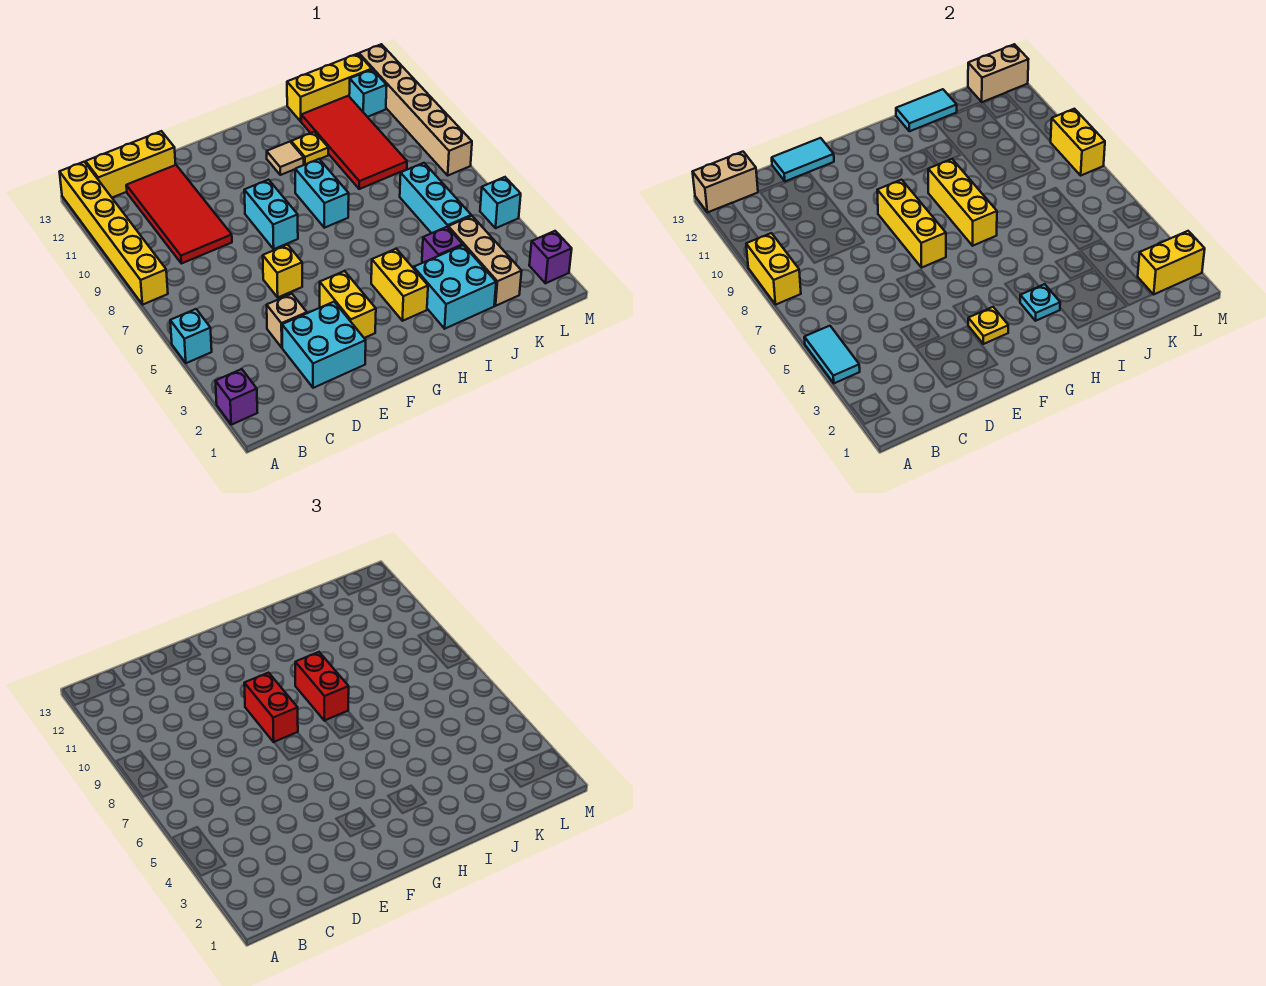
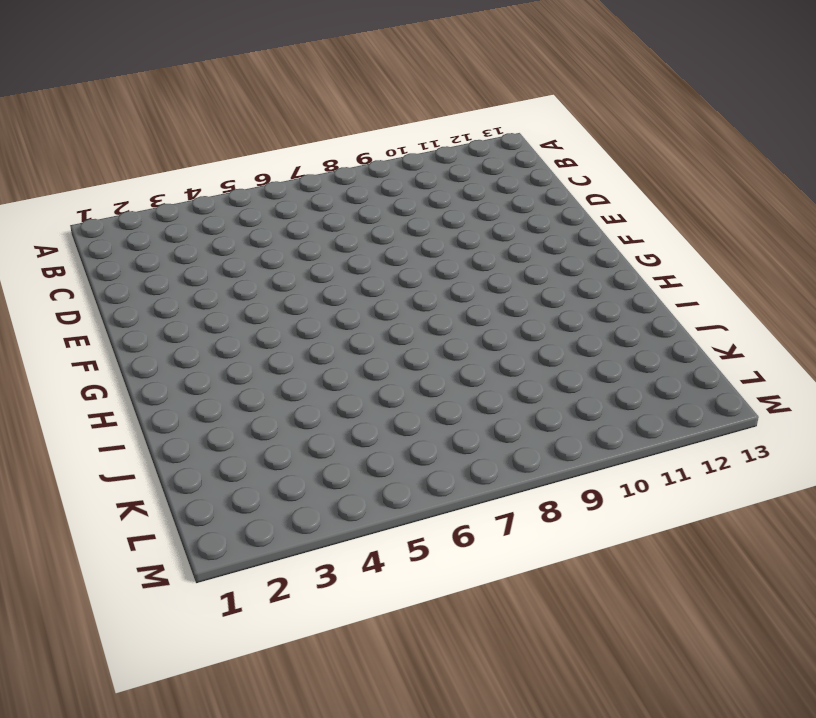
none -> purple brick A2 level 1
none -> cyan brick A5 level 1
none -> yellow brick A8:A13 level 1
none -> yellow brick B13:D13 level 1

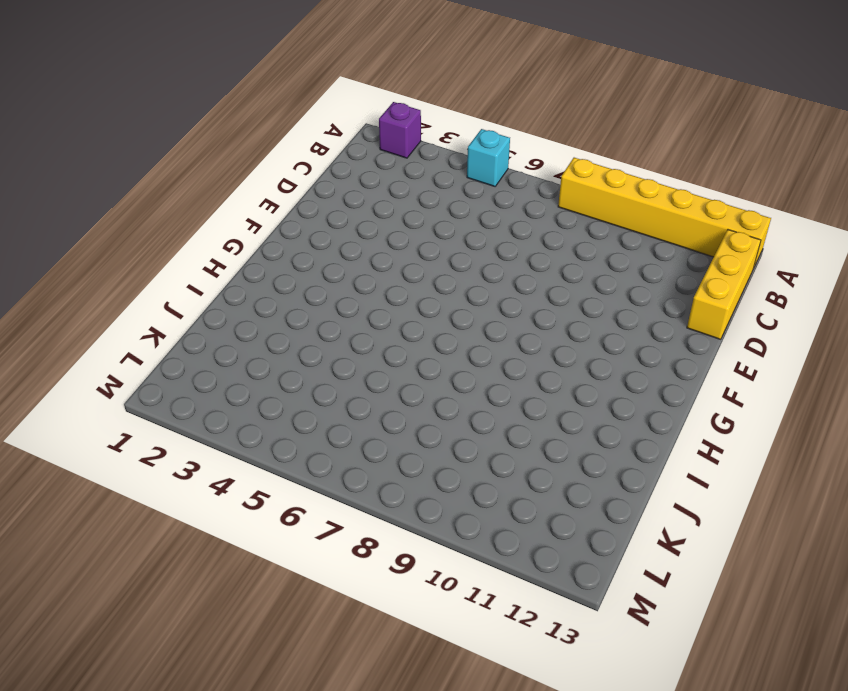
none -> red tile C9:D12 level 1
none -> cyan brick D2:E3 level 1
none -> tan brick D4 level 1
none -> yellow brick E6 level 1

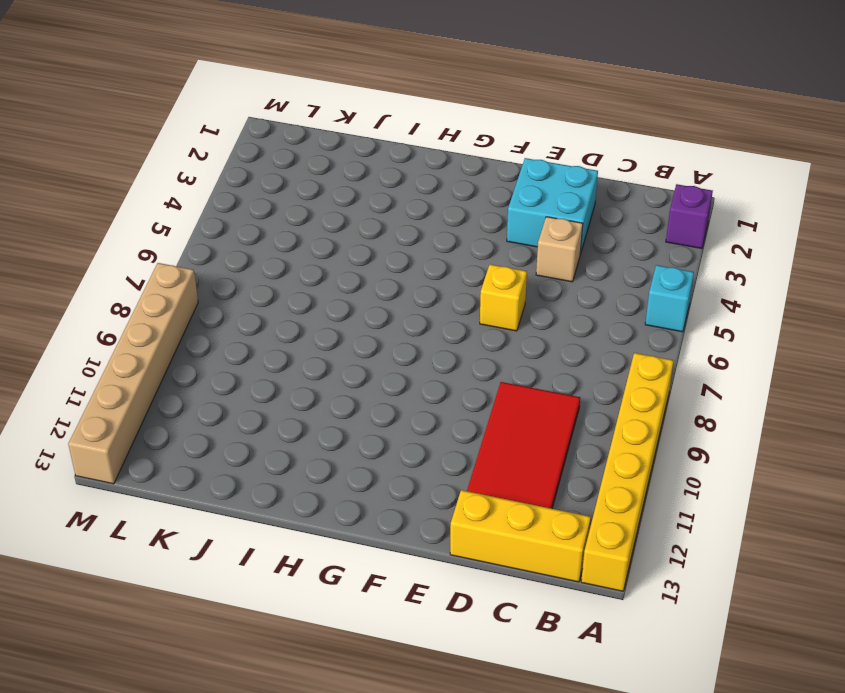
none -> yellow brick F3:F4 level 1
none -> cyan brick F8:F9 level 1
none -> yellow brick H3:H4 level 1
none -> cyan brick H8:H9 level 1

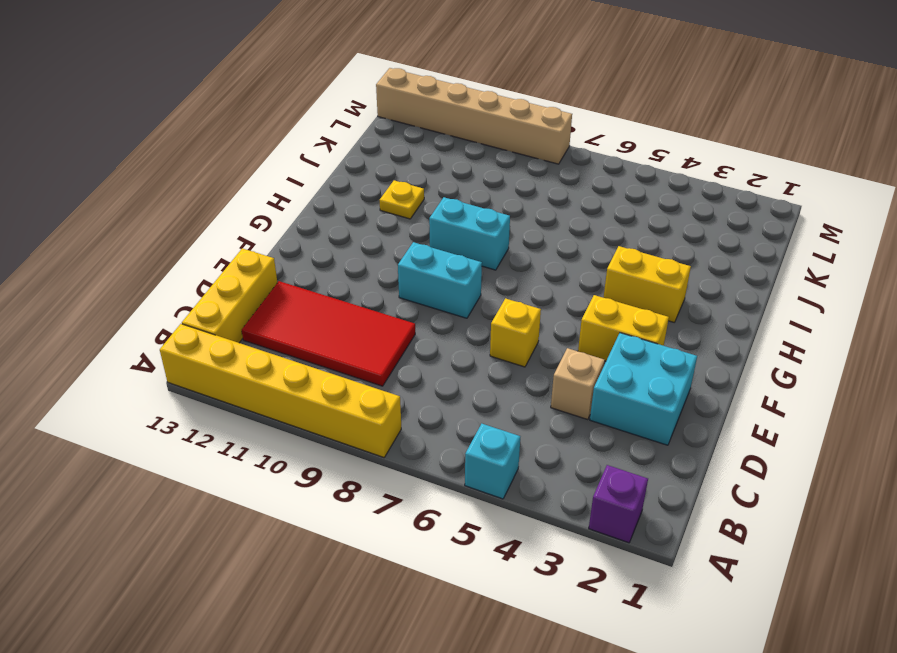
none -> tan tile H11 level 1
none -> cyan brick I2:J3 level 1
none -> purple brick J4 level 1
none -> red tile J9:K12 level 1

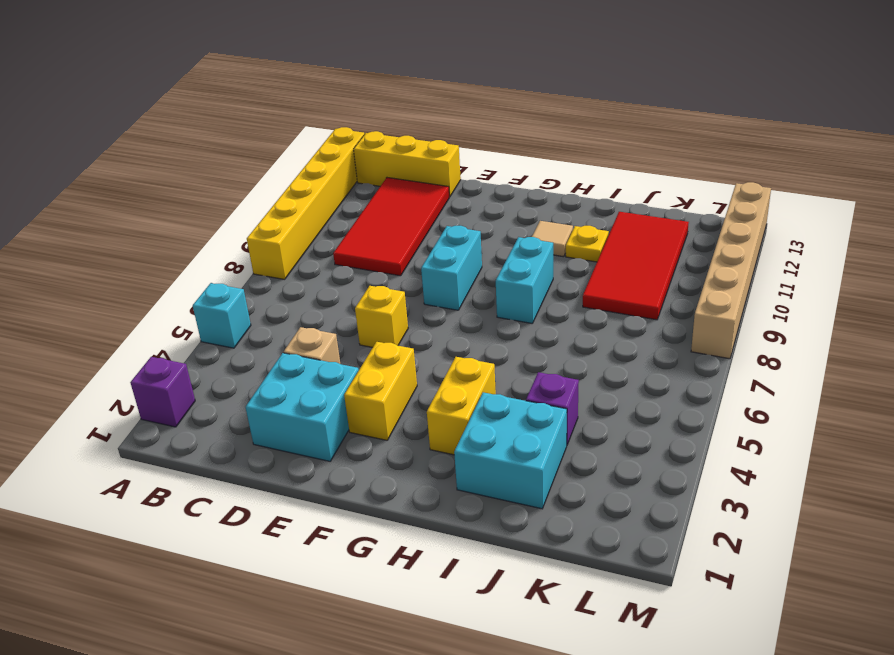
none -> yellow brick J13:L13 level 1
none -> tan brick K2:K4 level 1
none -> cyan brick K5:K7 level 1
none -> cyan brick L12 level 1

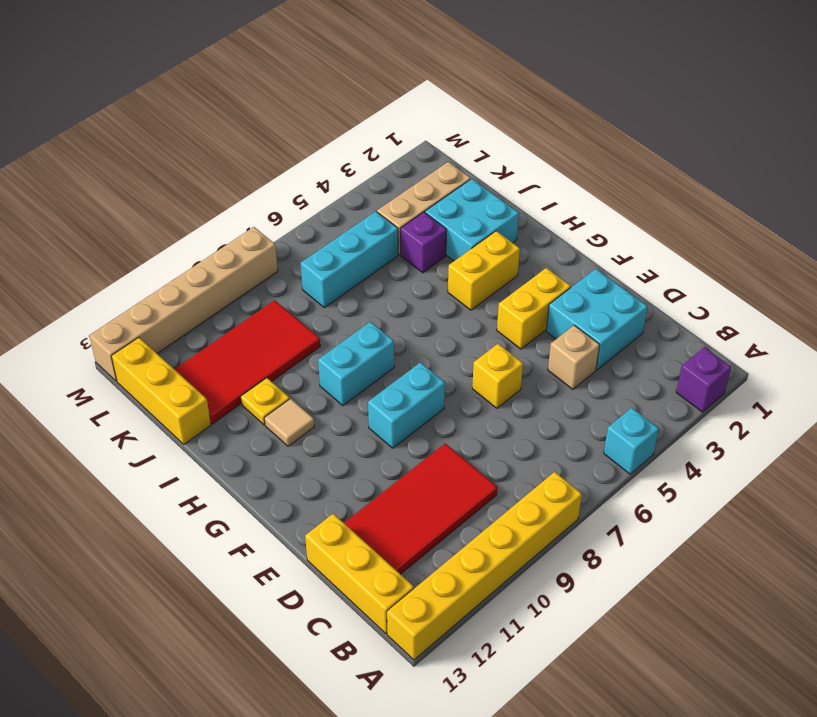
none -> cyan brick L12 level 1
none -> purple brick M2 level 1
none -> cyan brick M5 level 1
none -> cyan tile A4:A5 level 2

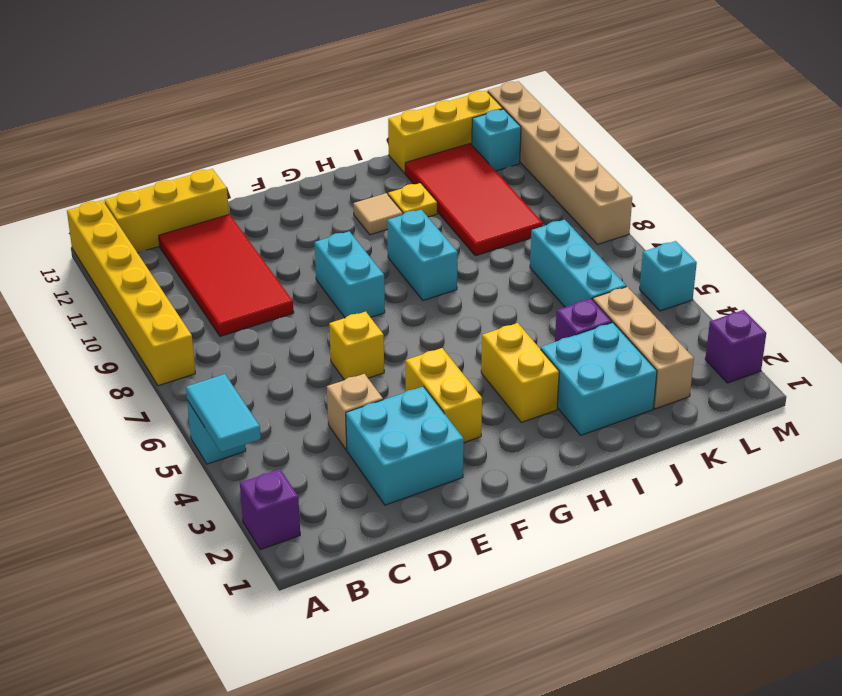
none -> yellow brick A8:A9 level 2
none -> tan brick A13:B13 level 2
none -> cyan tile D13:E13 level 2
none -> yellow plate F3 level 2

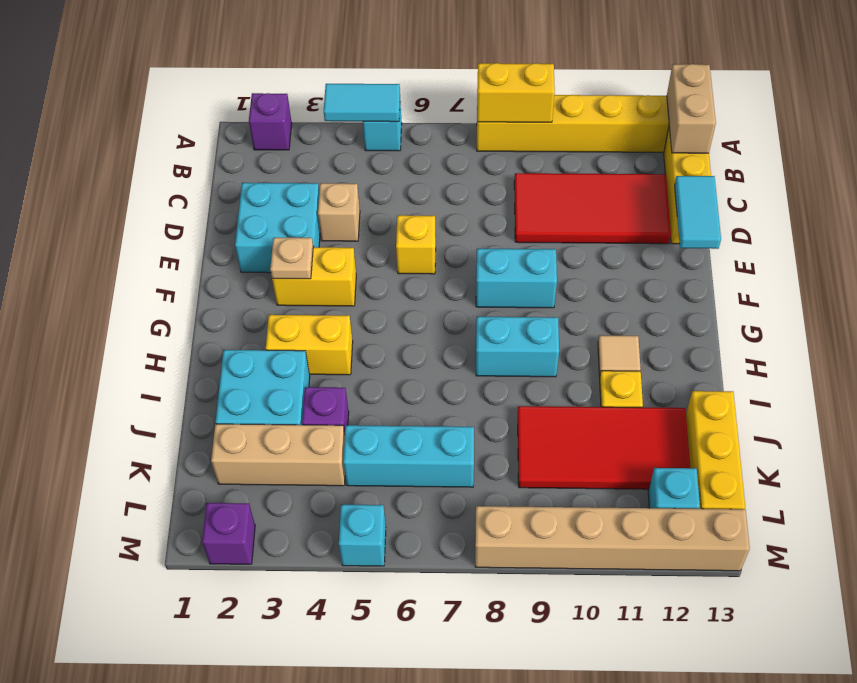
tan plate F3 level 2 -> yellow plate F3 level 2
none -> yellow brick F7:F9 level 2
none -> cyan plate H3 level 2
none -> yellow brick H7:H9 level 2
none -> cyan tile I13:J13 level 2

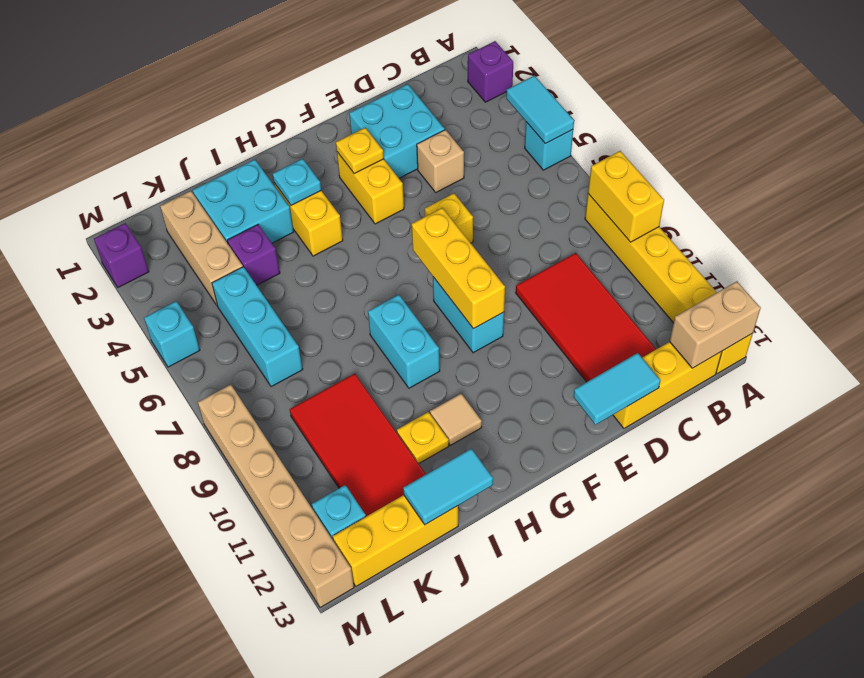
none -> yellow brick H7:H9 level 2
none -> yellow brick L2:M2 level 2
none -> tan brick L13:M13 level 2
none -> yellow brick M8:M9 level 2

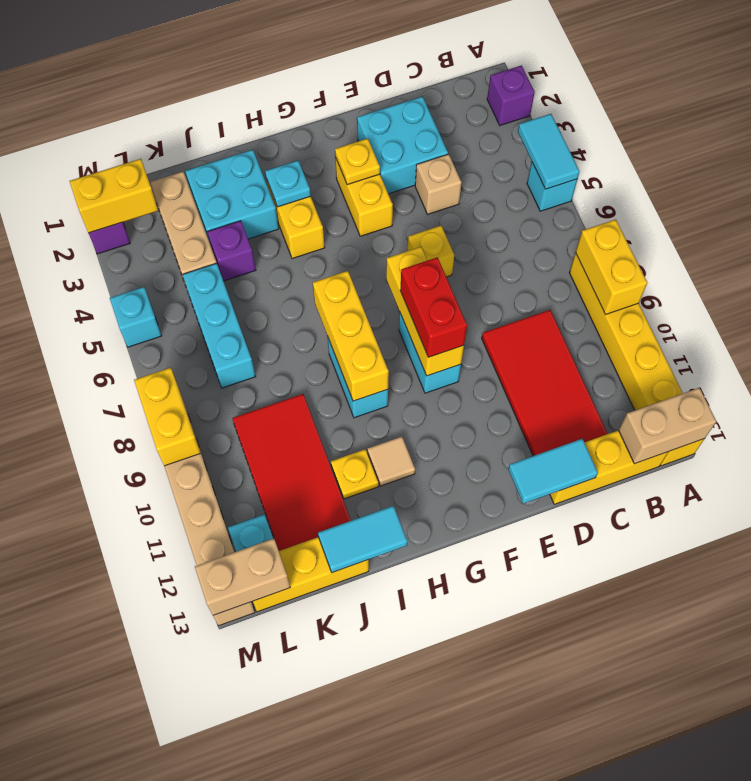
none -> red brick H8:H9 level 3

